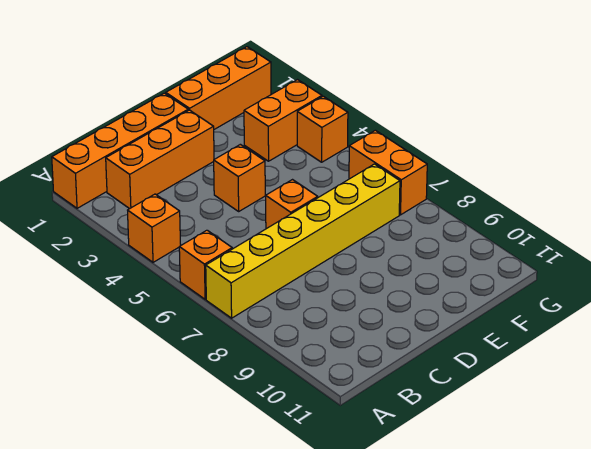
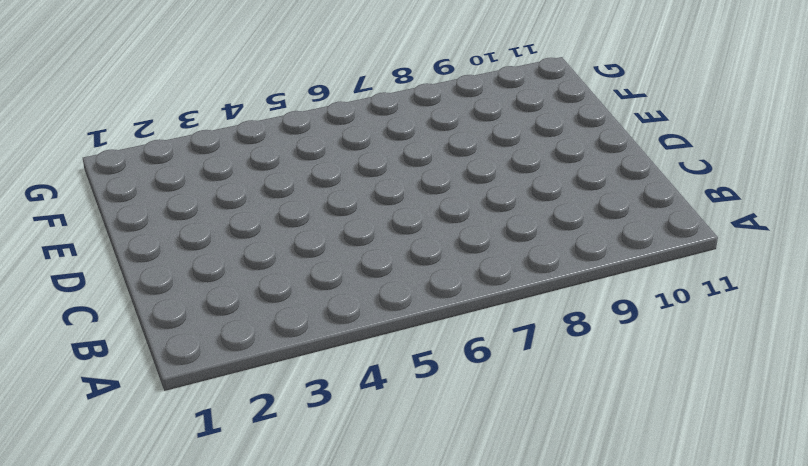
none -> orange brick A1:D1 level 1
none -> orange brick A4 level 1

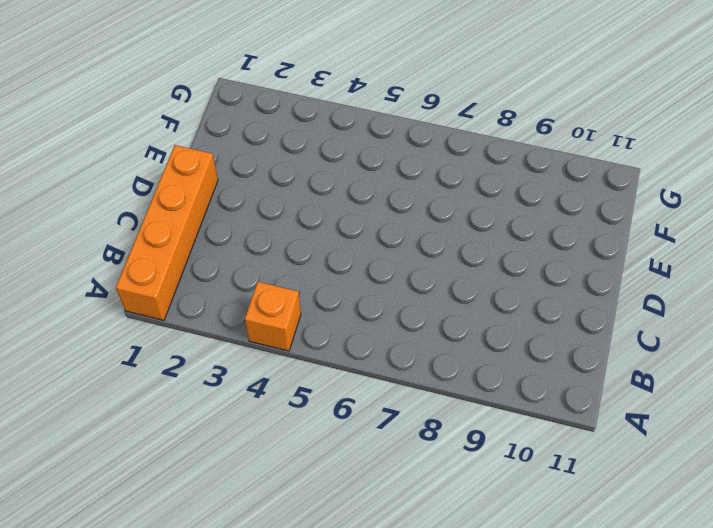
none -> orange brick A6 level 1
none -> yellow brick A7:F7 level 1

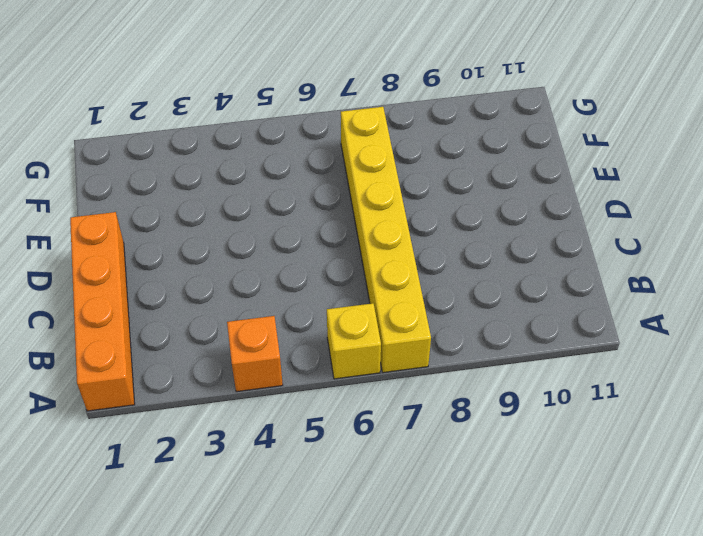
yellow brick A6 level 1 -> orange brick A6 level 1
none -> orange brick B2:D2 level 1
none -> orange brick D4 level 1

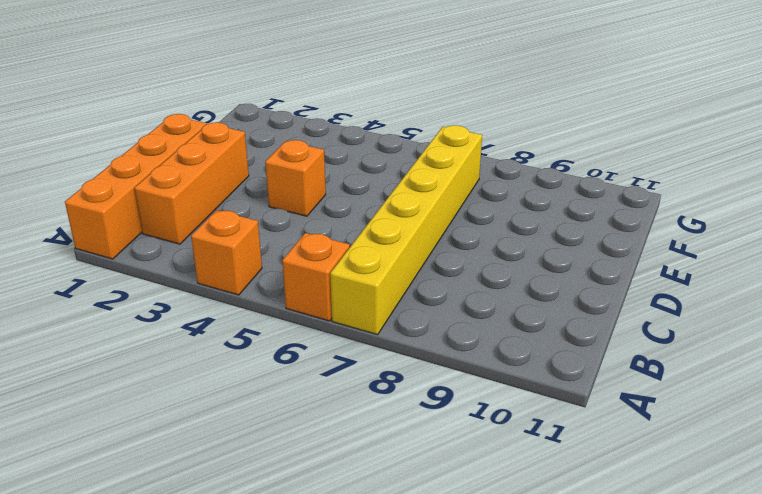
none -> orange brick D6 level 1
none -> orange brick E1:G1 level 1

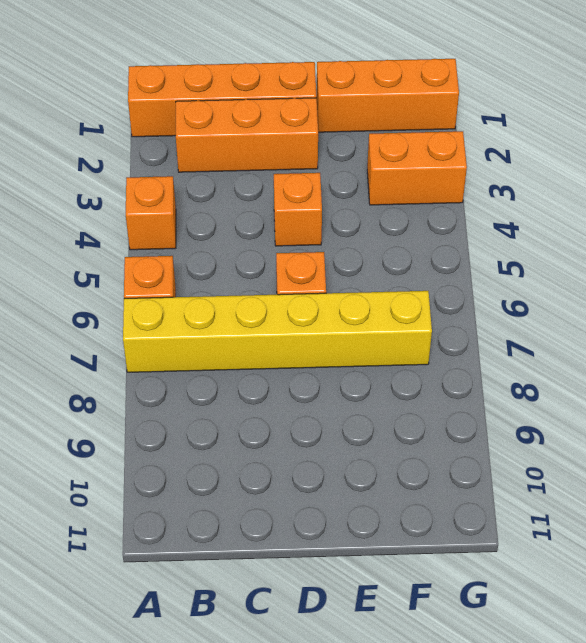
none -> orange brick G4 level 1
none -> orange brick G6:G7 level 1

